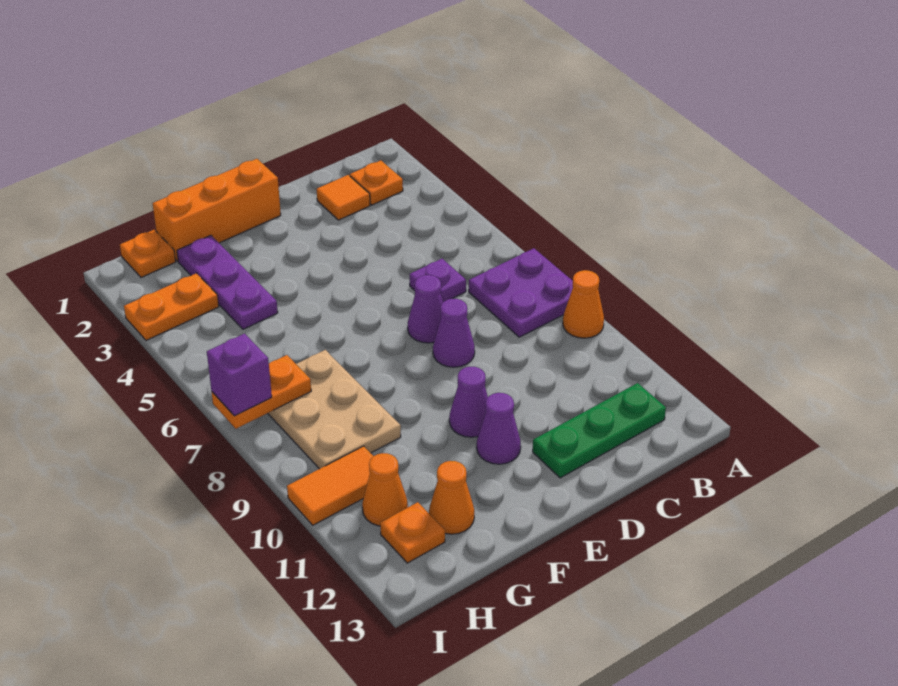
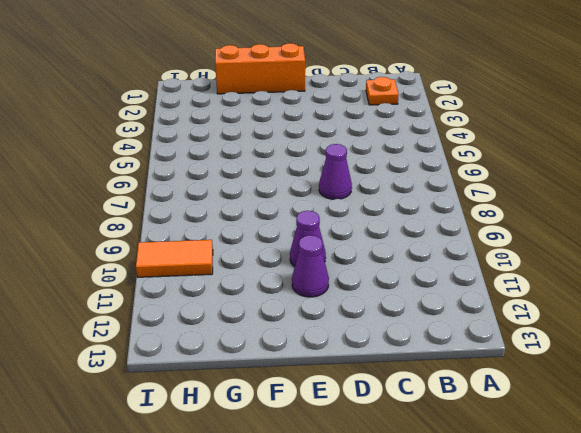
none -> purple plate A7:B8 level 1
none -> orange cone A9 level 1
none -> green plate B12:D12 level 1

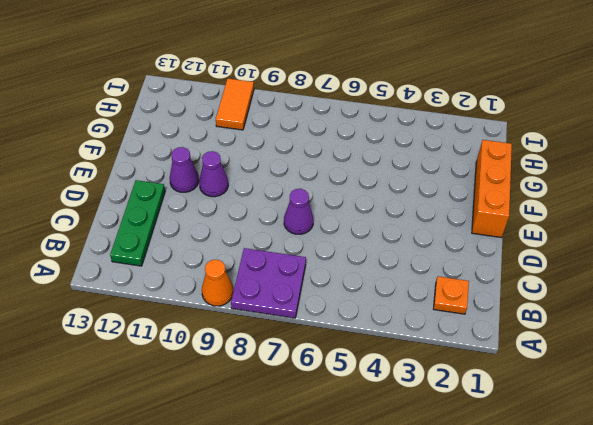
none -> orange tile C2 level 1
none -> purple plate C6 level 1
none -> purple cone D8 level 1

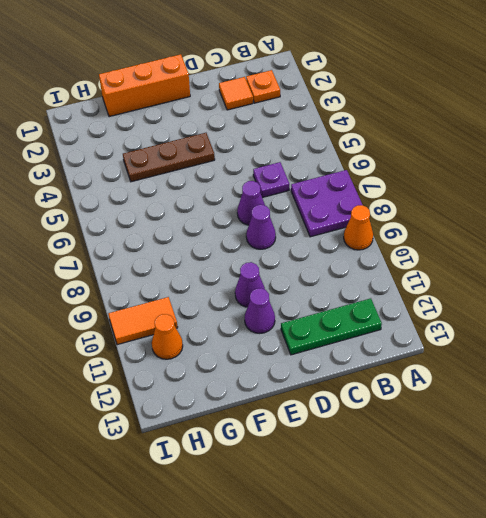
brown plate E4:G4 level 1 -> purple plate G2:G4 level 1
none -> tan plate G7:H9 level 1
none -> orange cone G12 level 1
none -> orange plate H1 level 1

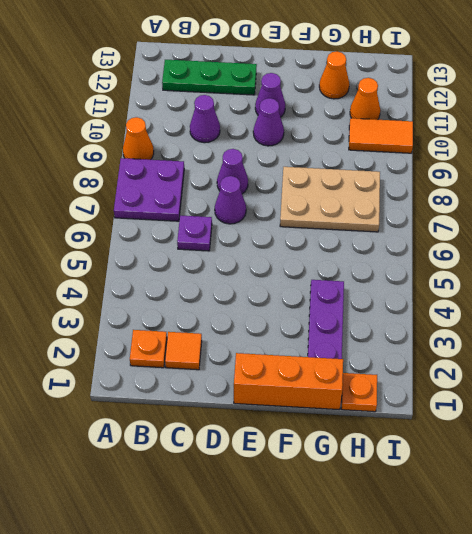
purple cone C10 level 1 -> none
tan plate F7:H8 level 1 -> tan plate G7:H9 level 1
none -> orange plate H3:I3 level 1
none -> orange plate H12 level 1
none -> orange plate H7:I7 level 2

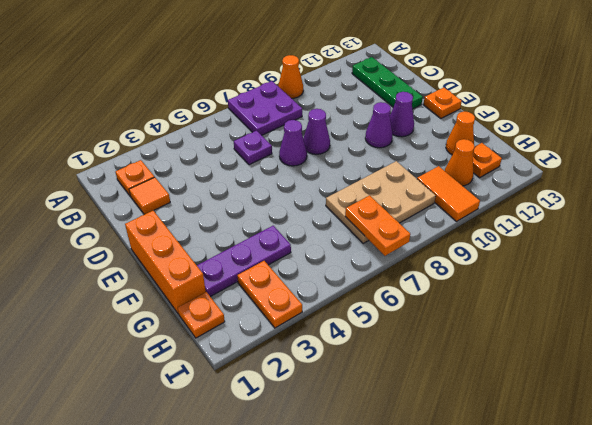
orange plate E13 level 1 -> none
none -> purple brick I7 level 3

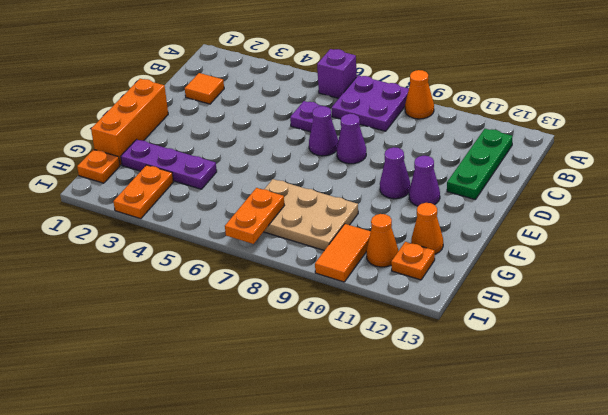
purple brick A6 level 1 -> purple brick I7 level 3
none -> orange plate B2 level 1

